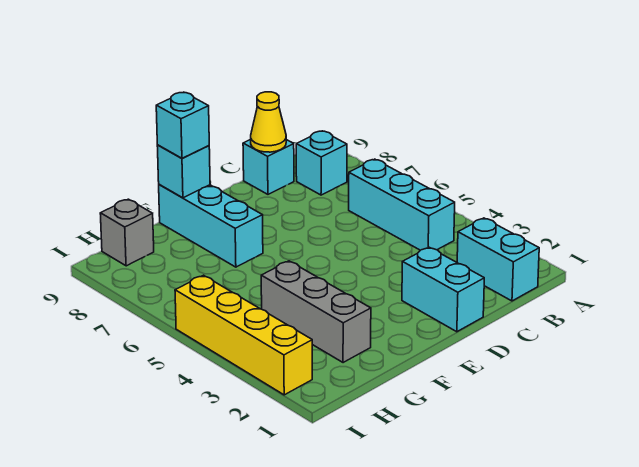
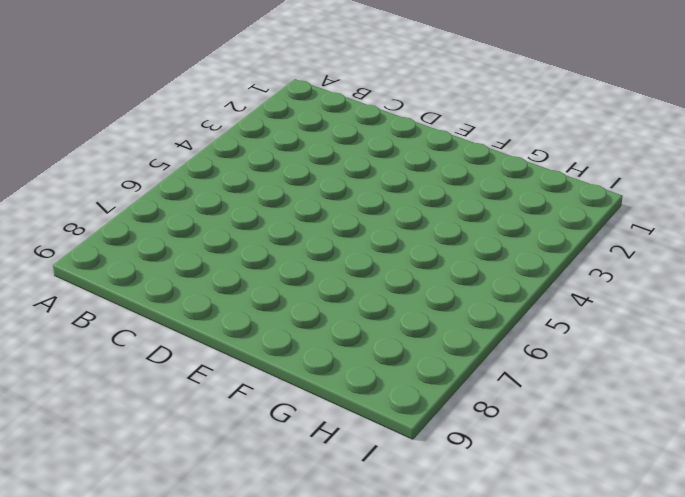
none -> cyan brick B1:B2 level 1
none -> cyan brick B4:B6 level 1
none -> cyan brick B8 level 1

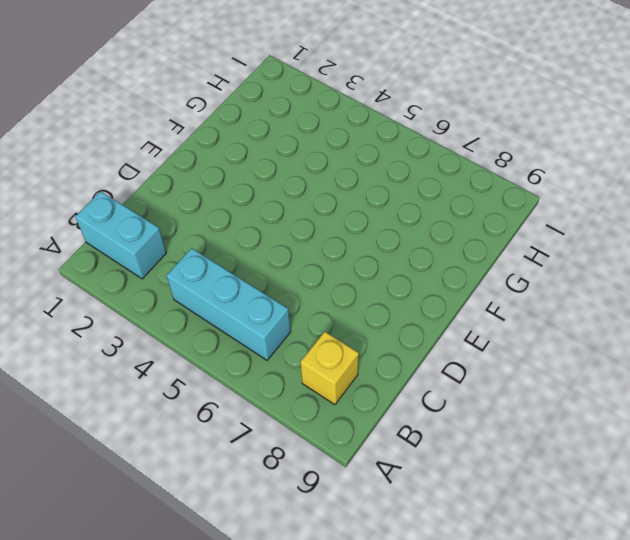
yellow brick B8 level 1 -> cyan brick B8 level 1
none -> cyan brick C9 level 1
none -> cyan brick D1:D2 level 1
none -> cyan brick F7:F9 level 1

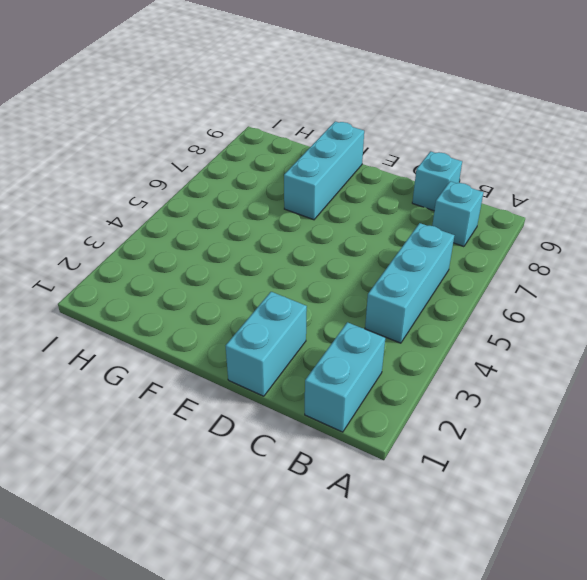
none -> grey brick G2:G4 level 1
none -> grey brick H9 level 1
none -> yellow brick I2:I5 level 1

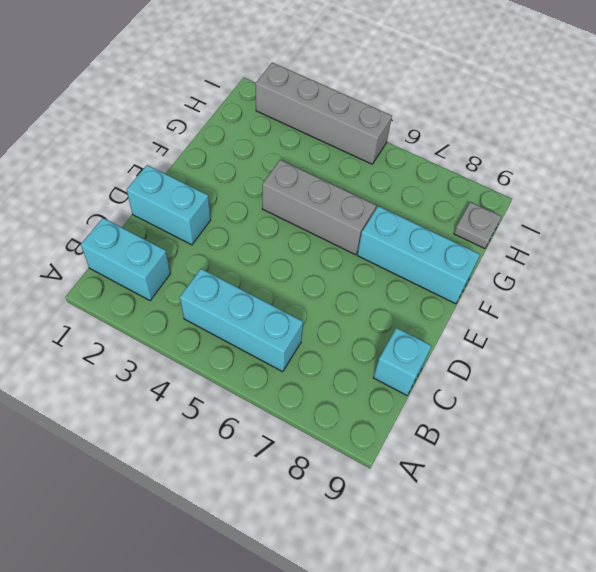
grey brick F4:F6 level 1 -> grey brick G2:G4 level 1
grey plate H9 level 1 -> grey brick H9 level 1
grey brick I2:I5 level 1 -> yellow brick I2:I5 level 1
none -> cyan brick B8 level 1
none -> yellow cone C9 level 2
none -> cyan brick F9 level 2

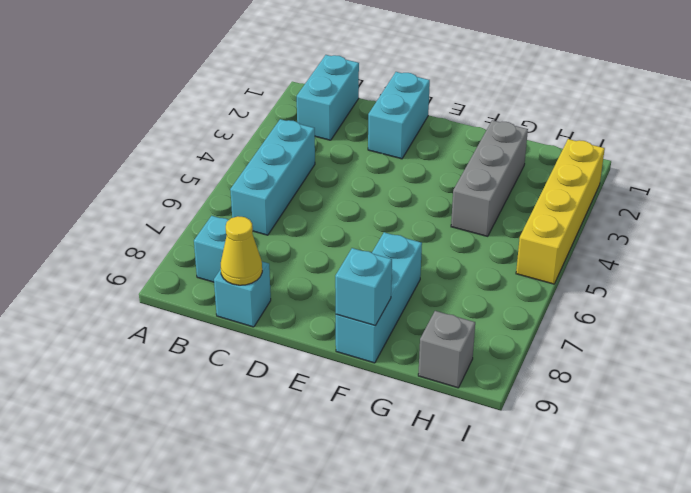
none -> cyan brick F9 level 3

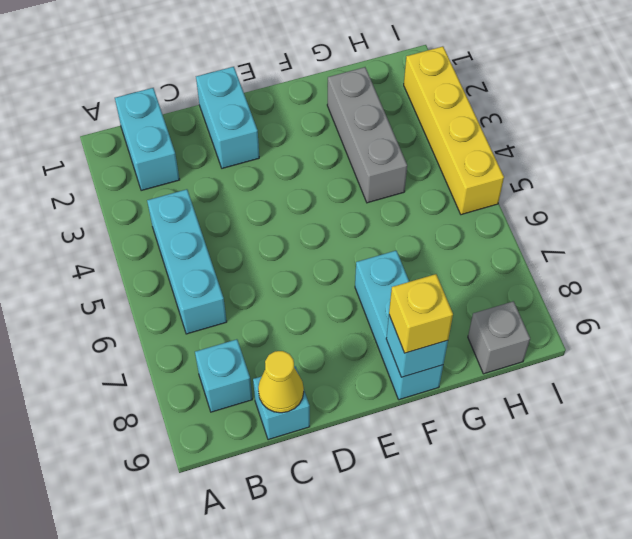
yellow brick F9 level 3 -> cyan brick F9 level 3

